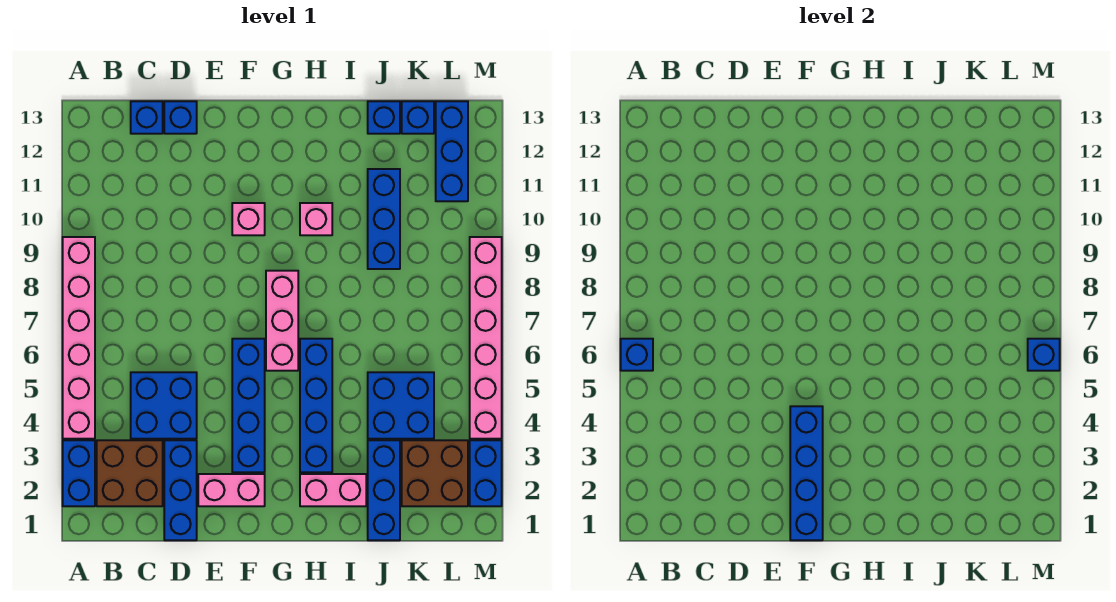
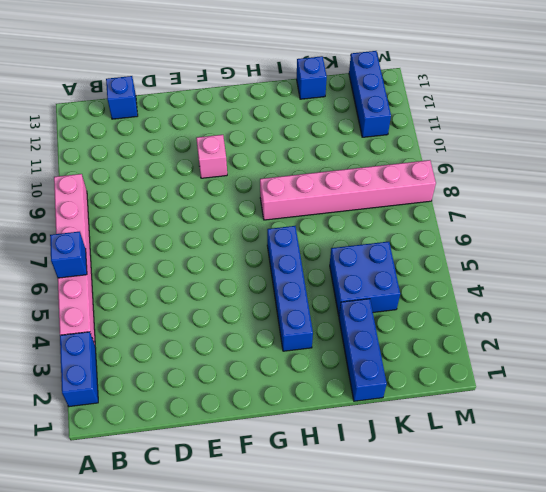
pink brick H8:M8 level 1 -> pink brick M4:M9 level 1
none -> brown brick B2:C3 level 1
none -> blue brick C4:D5 level 1
none -> blue brick D1:D3 level 1

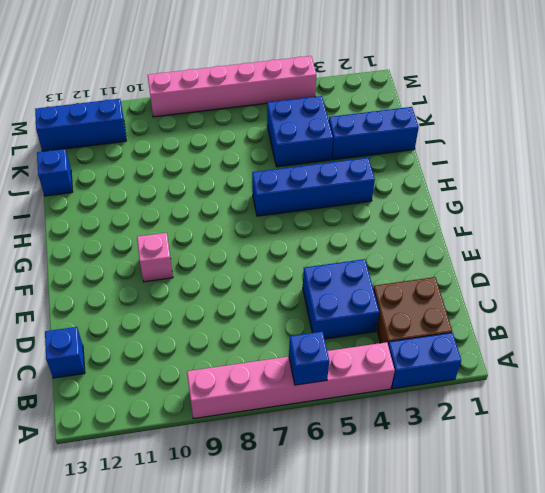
none -> blue brick D1:D3 level 1
none -> blue brick D13 level 1
none -> pink brick E2:F2 level 1

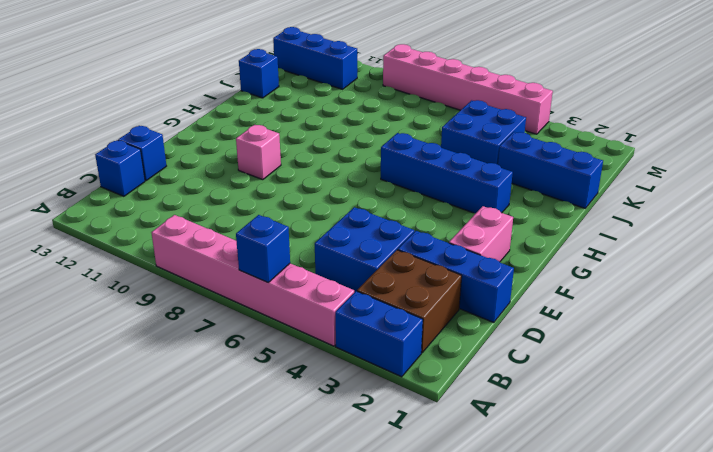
none -> blue brick F3:F6 level 1
none -> pink brick G6:G8 level 1
none -> pink brick H2:I2 level 1

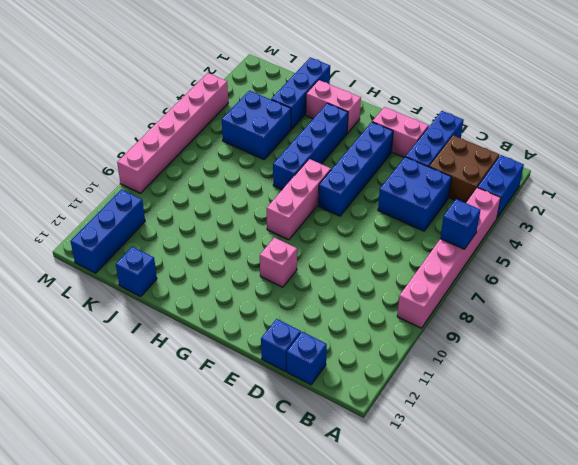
none -> pink brick H10 level 1
none -> blue brick J9:J11 level 1
none -> brown brick K2:L3 level 1

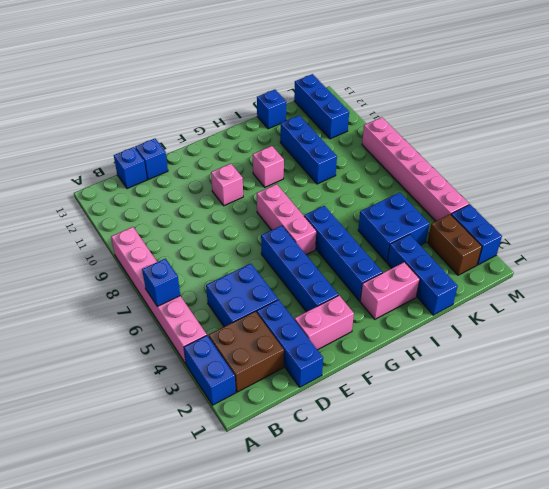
brown brick L2:L3 level 1 -> brown brick K2:L3 level 1
none -> blue brick K13 level 1
none -> blue brick F1:F4 level 2
none -> blue brick M6 level 2

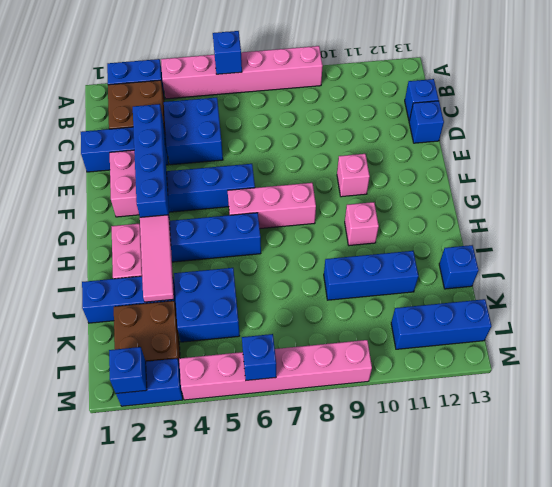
blue brick D3:G3 level 2 -> blue brick F1:F4 level 2
pink tile H3:J3 level 2 -> none
blue brick M2 level 2 -> blue brick K13 level 1

